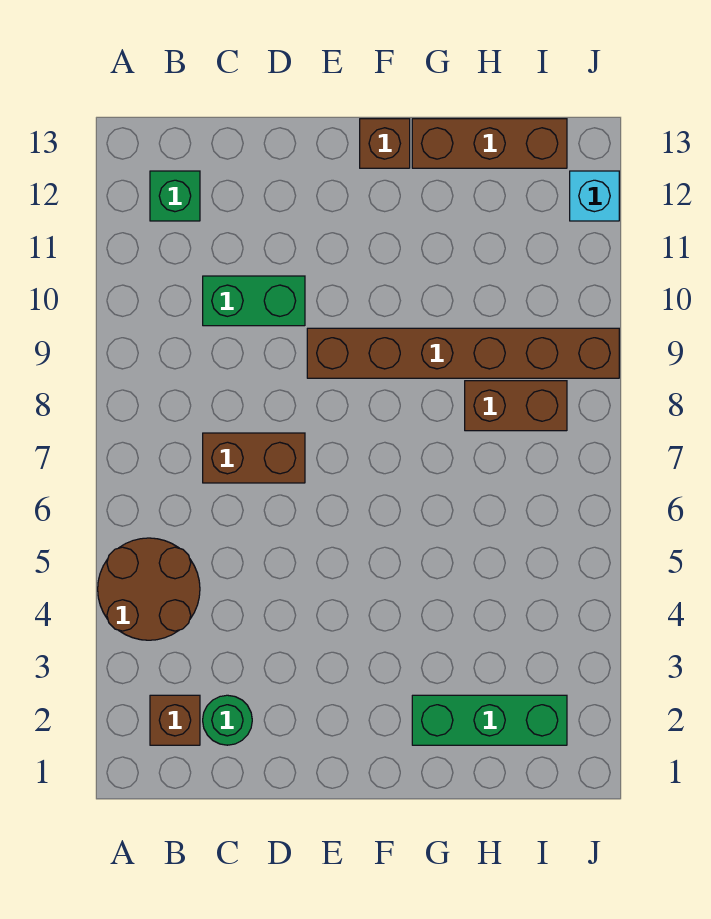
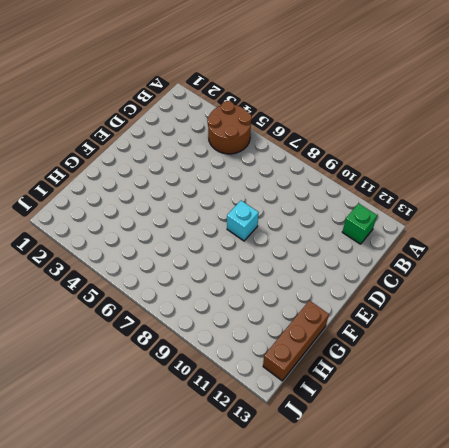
cyan brick E8 level 1 -> cyan brick J12 level 1
none -> brown brick B2 level 1
none -> green round brick C2 level 1
none -> brown brick C7:D7 level 1

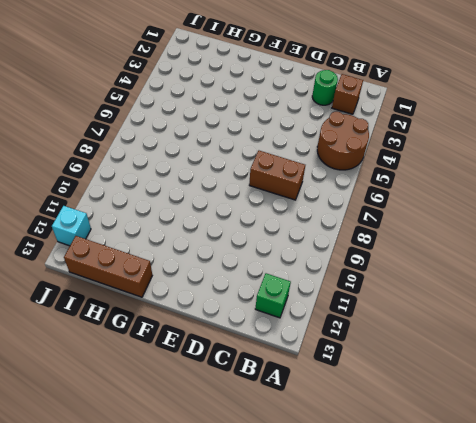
none -> green brick C10:D10 level 1
none -> brown brick E9:J9 level 1
none -> brown brick F13 level 1

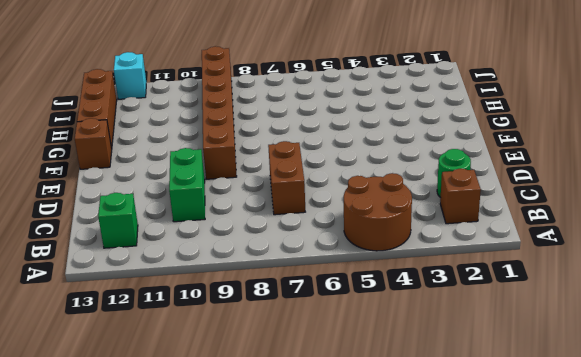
none -> green brick G2:I2 level 1
none -> brown brick H8:I8 level 1

